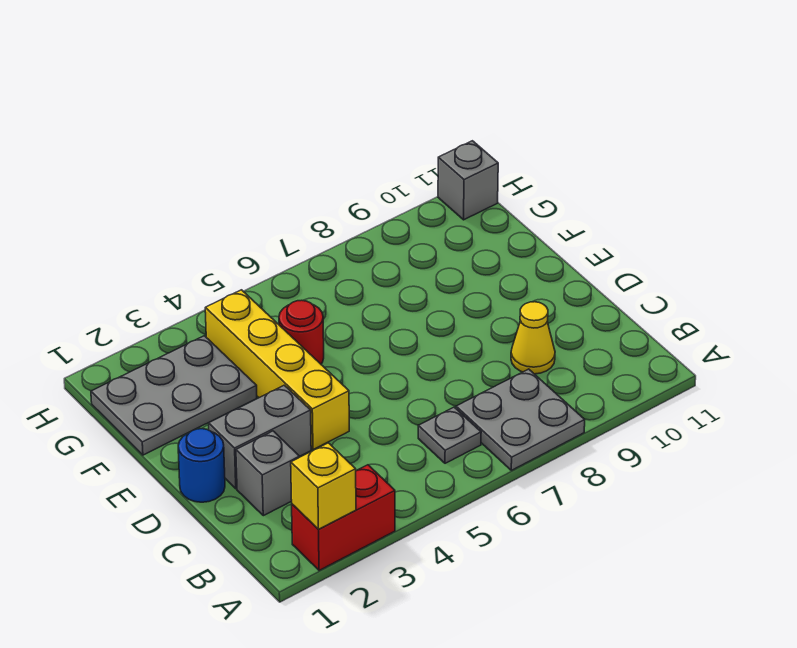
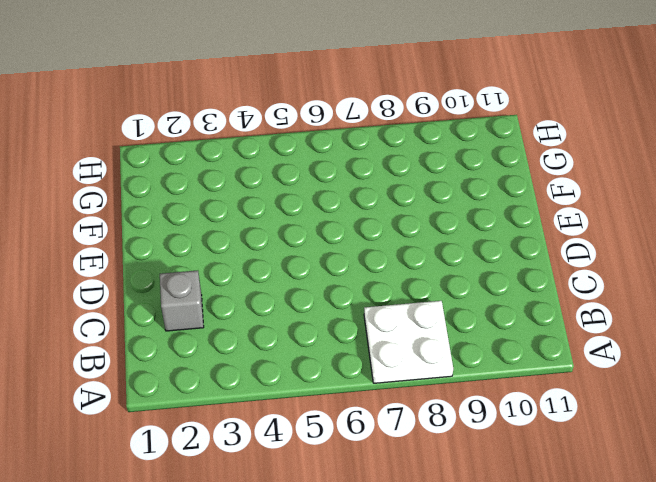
white plate A7:B8 level 1 -> grey plate A7:B8 level 1
none -> red brick A2:A3 level 1
none -> grey plate B6 level 1
none -> yellow cone C9 level 1

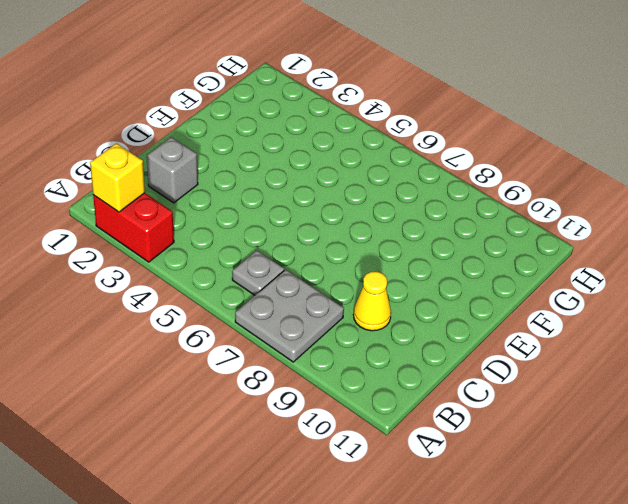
none -> blue round brick D1 level 1
none -> grey brick D2:D3 level 1
none -> yellow brick D4:G4 level 1

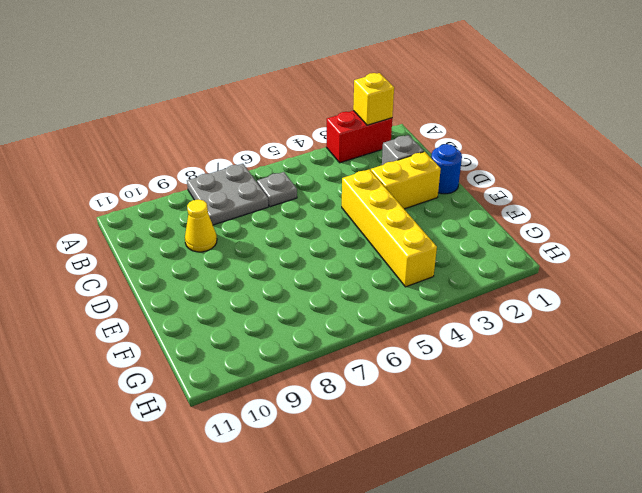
yellow brick D2:D3 level 1 -> grey brick D2:D3 level 1
none -> grey plate F1:G3 level 1
none -> red round brick F5 level 1
none -> grey brick H11 level 1

